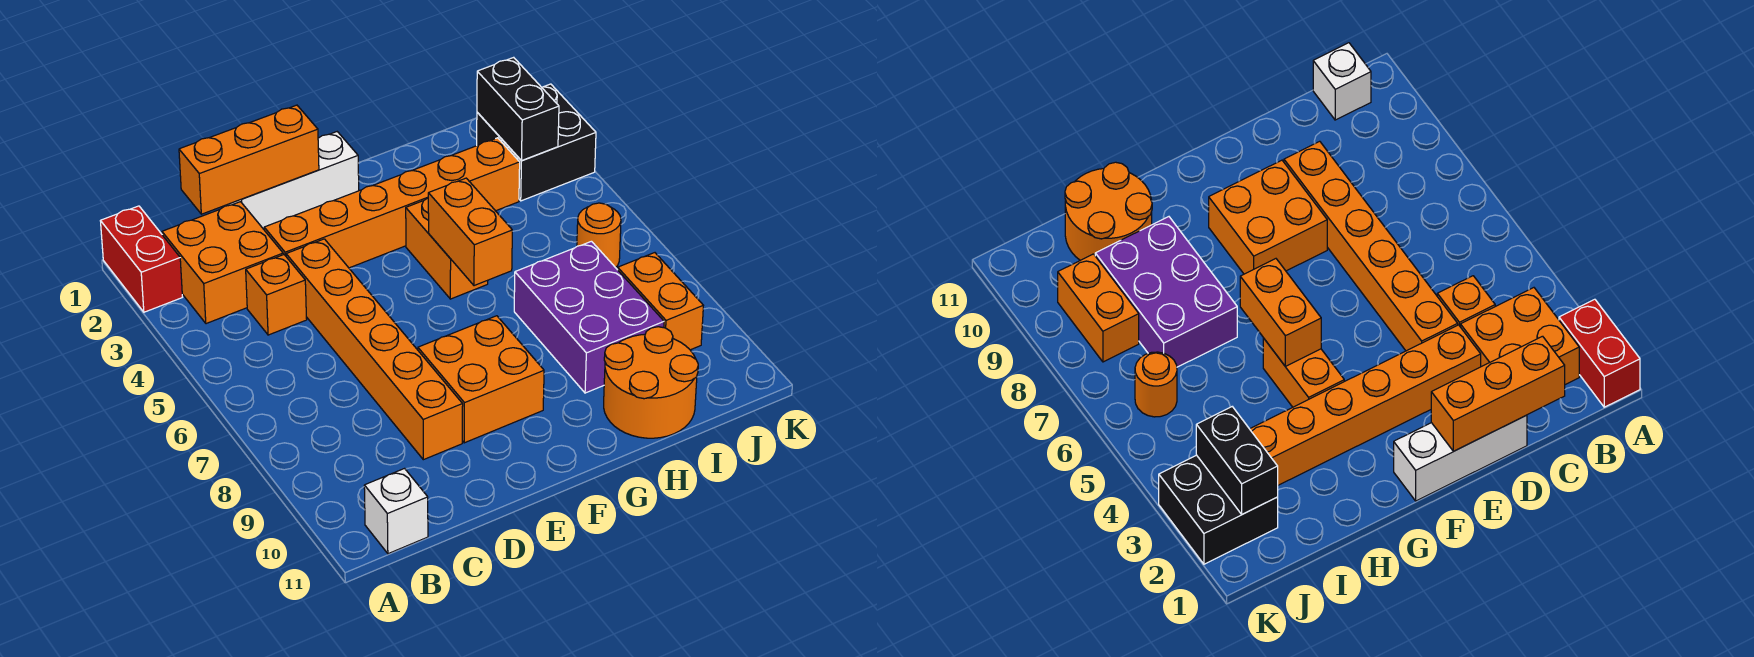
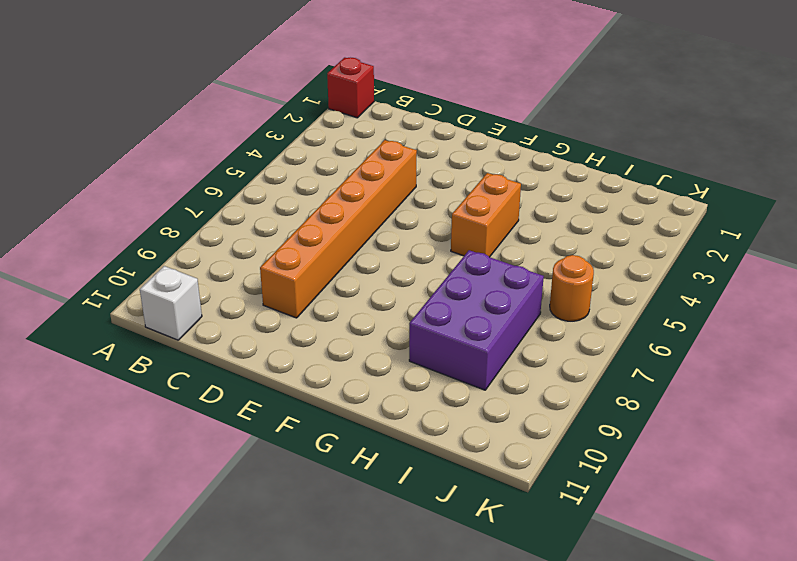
red brick A1 level 1 -> red brick A1:A2 level 1
none -> orange brick B2:C3 level 1
none -> orange brick C4 level 1
none -> white brick D1:F1 level 1

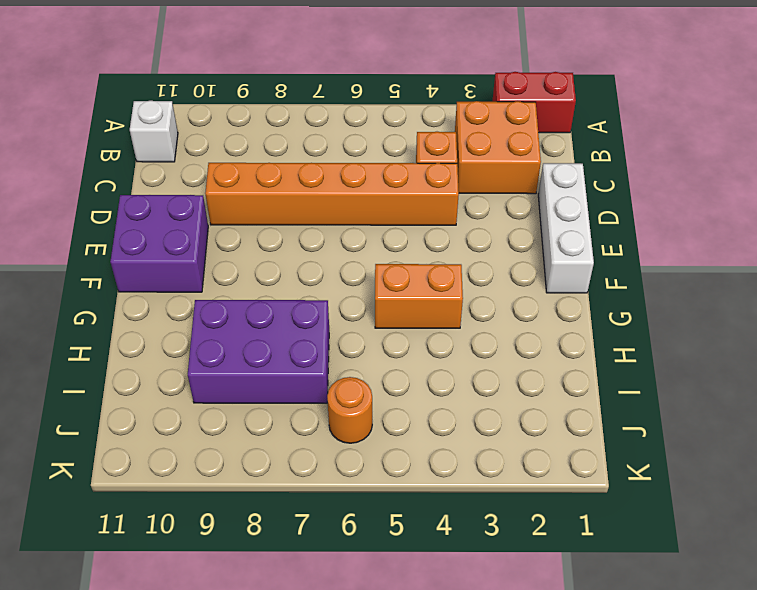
purple brick E10:F11 level 1 -> none
none -> orange brick D3:I3 level 1
none -> orange brick E8:F9 level 1
none -> orange round brick H10:I11 level 1

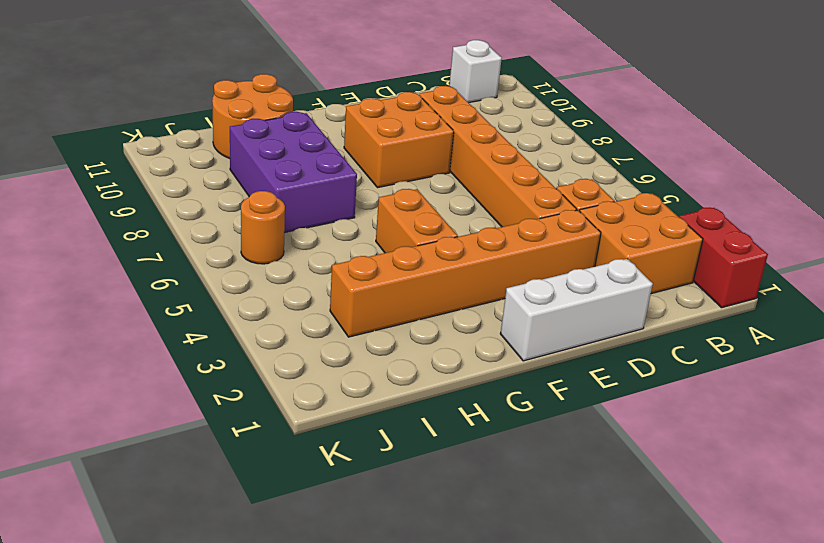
none -> black brick J2:K3 level 1
none -> orange brick J8:J9 level 1
none -> orange brick C1:E1 level 2

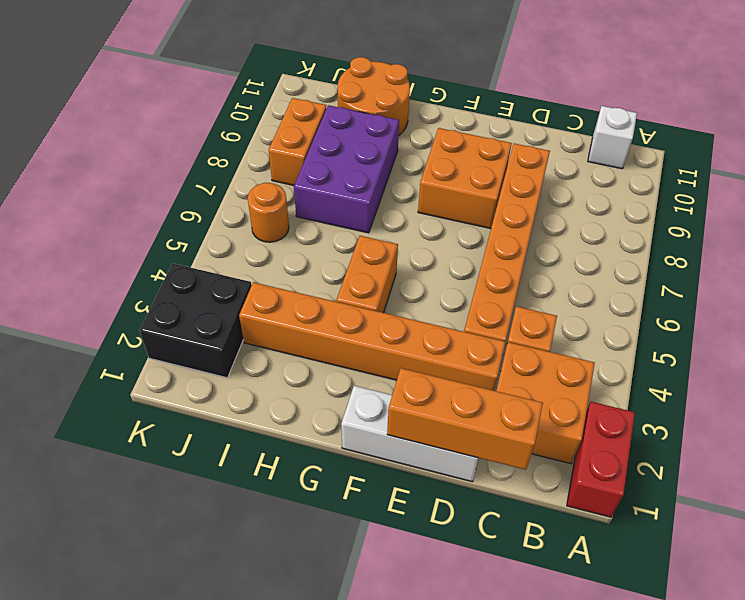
none -> orange brick G5:G6 level 2
none -> black brick J2:J3 level 2

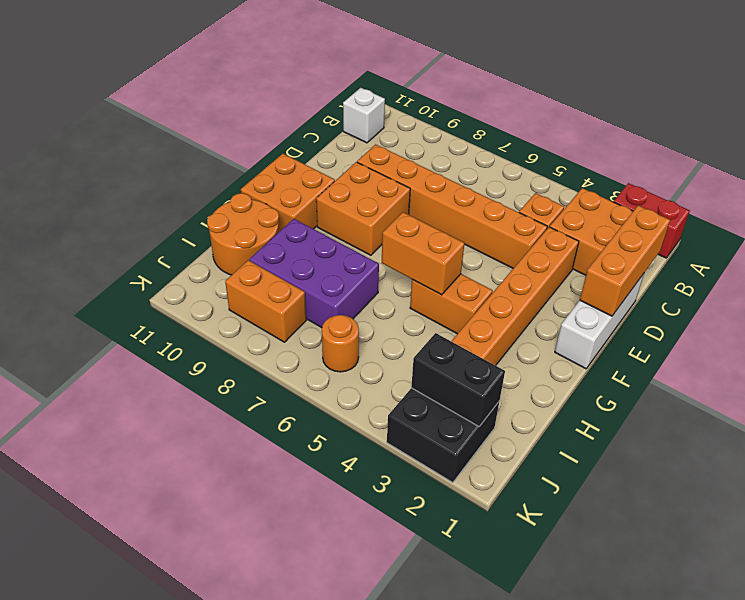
orange brick F10:G11 level 1 -> none

